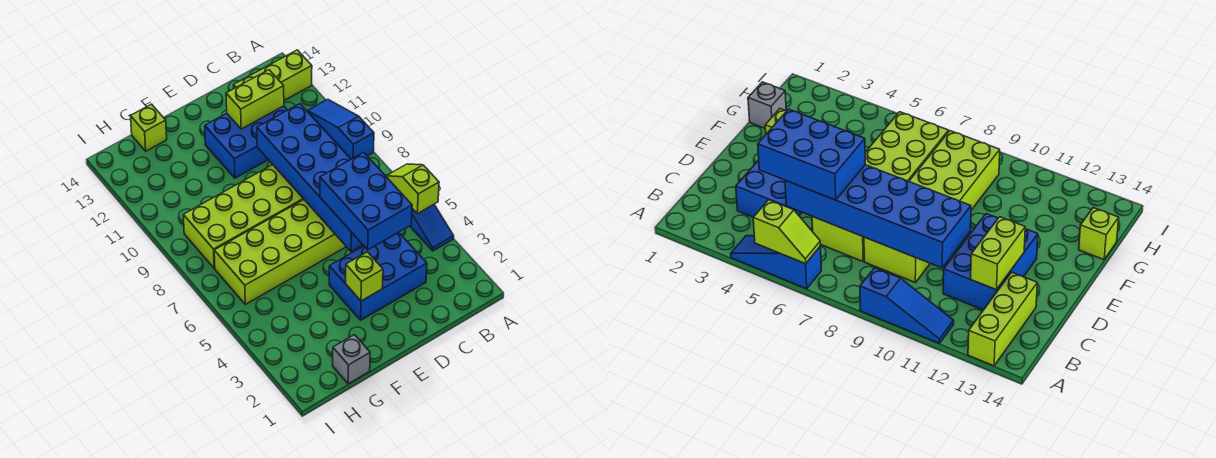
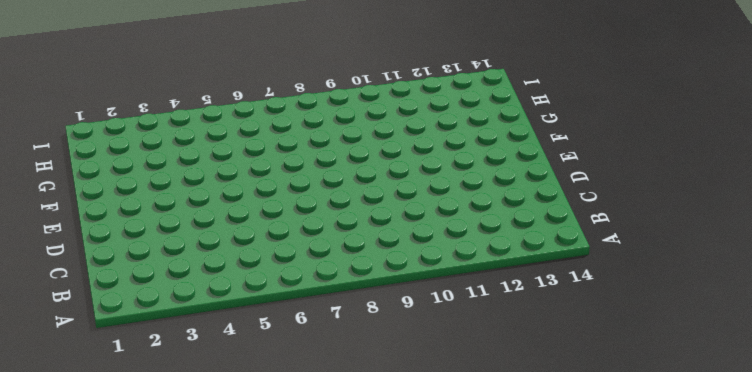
none -> blue slope A4:A6 level 1 top 6
none -> blue slope A9:A11 level 1 top 9
none -> lime brick A13:C13 level 1

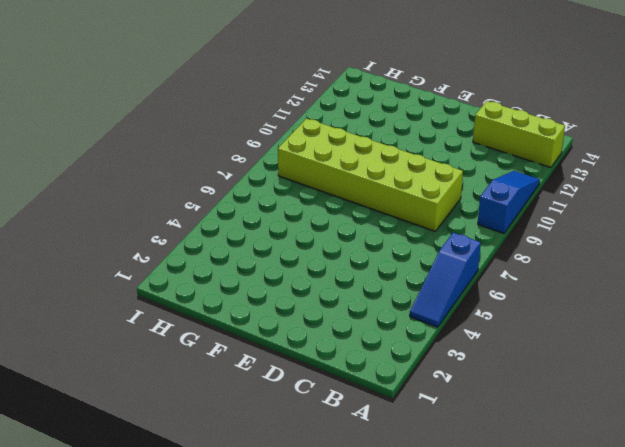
none -> blue brick C3:E4 level 1
none -> lime brick C6:H7 level 1
none -> blue brick C11:E12 level 1

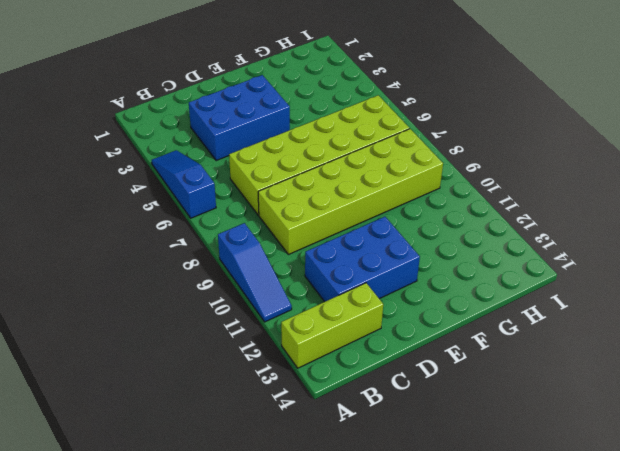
none -> grey brick G1 level 1
none -> lime brick G14 level 1
none -> lime slope A5:A6 level 2 top 5

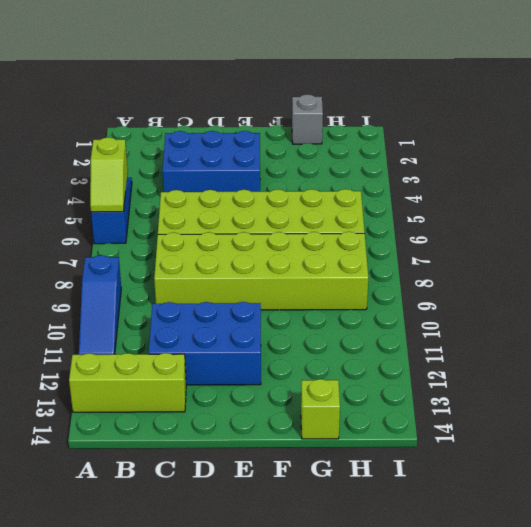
none -> blue brick C5:D10 level 2
none -> lime brick C12:D12 level 2
none -> lime brick E3 level 2

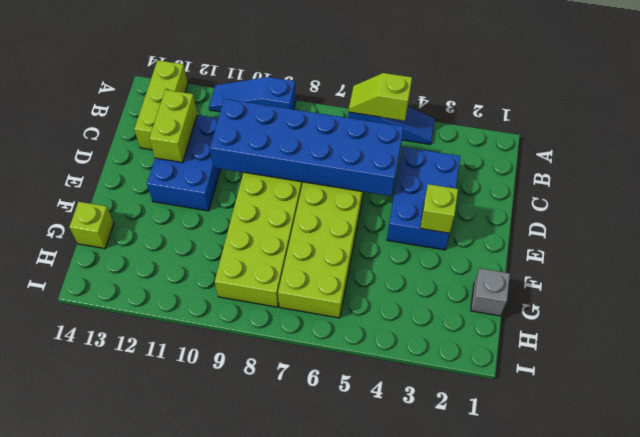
none -> blue brick C4:D6 level 3

